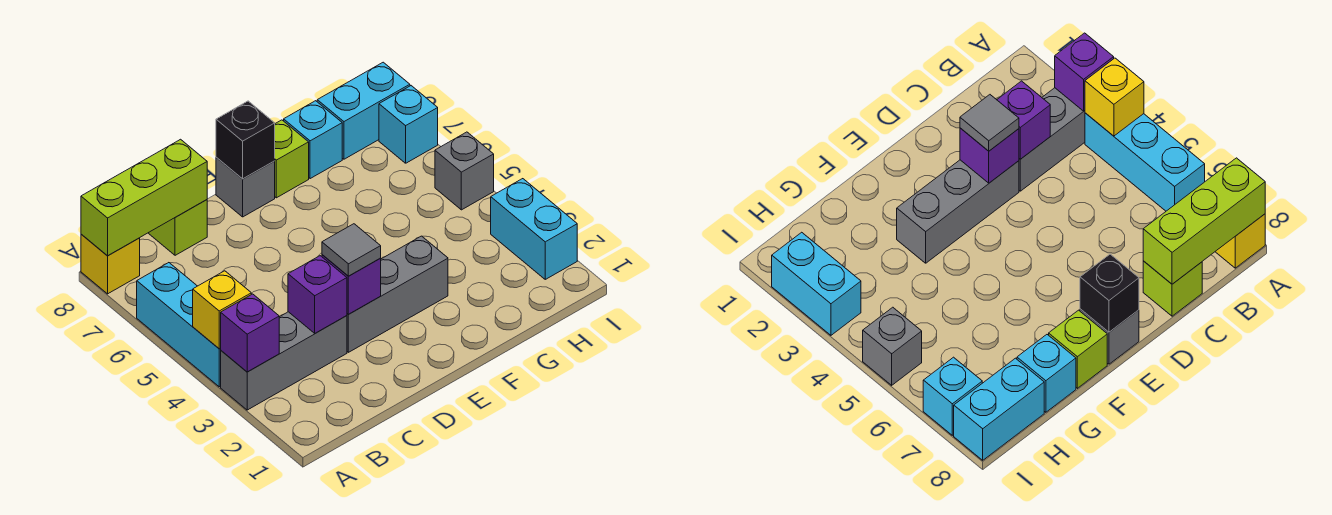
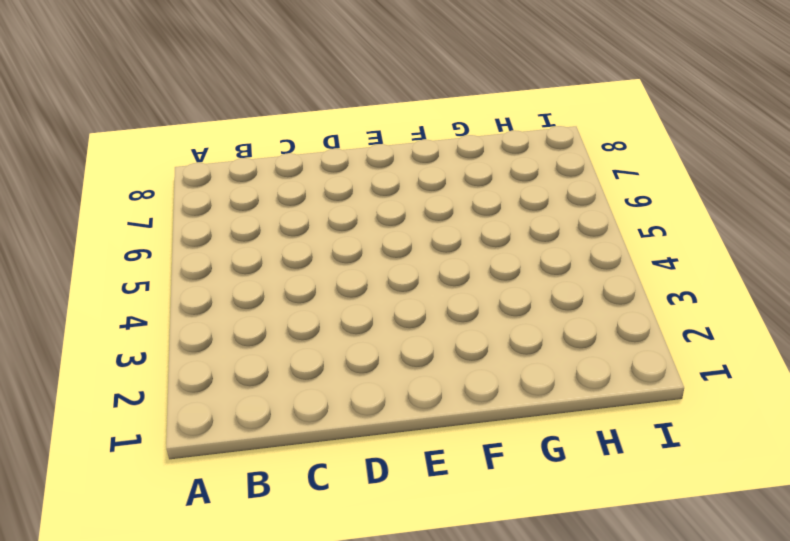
none -> grey brick A3:C3 level 1
none -> cyan brick A4:A6 level 1
none -> yellow brick A8 level 1

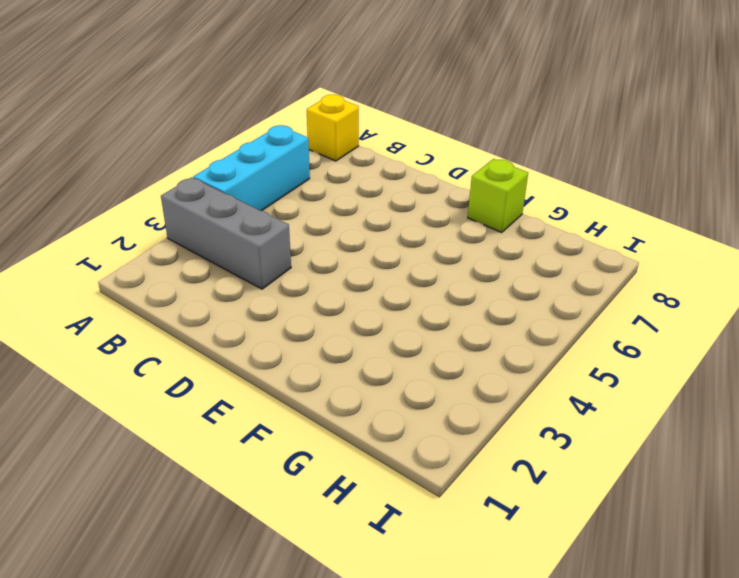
none -> lime brick C8 level 1
none -> grey brick D3:F3 level 1
none -> grey brick E8 level 1

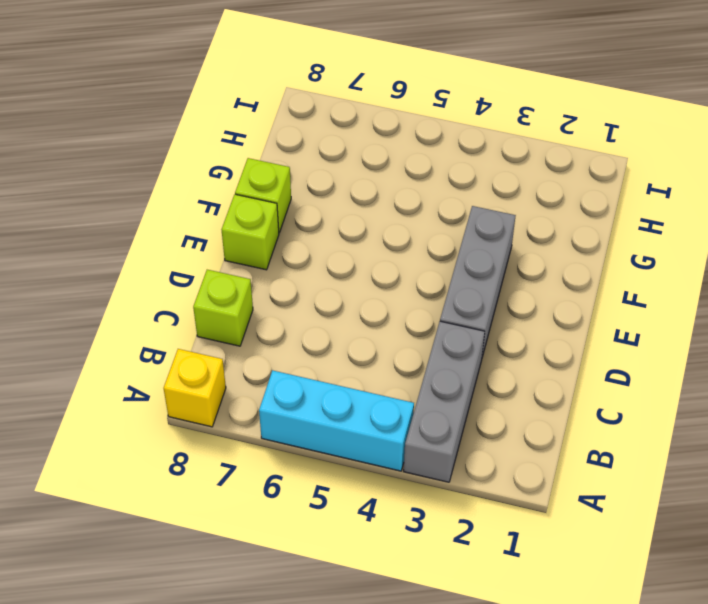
lime brick E8 level 1 -> grey brick E8 level 1
none -> cyan brick G8 level 1
none -> cyan brick H8:I8 level 1
none -> cyan brick I2:I3 level 1

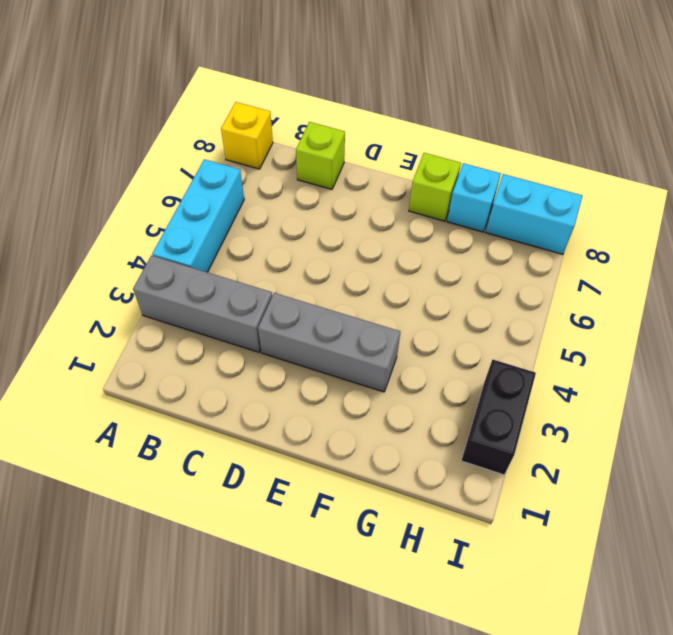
black brick I2:I3 level 1 -> cyan brick I2:I3 level 1
none -> grey brick E8 level 1
none -> grey brick I5 level 1
none -> cyan brick I7 level 1

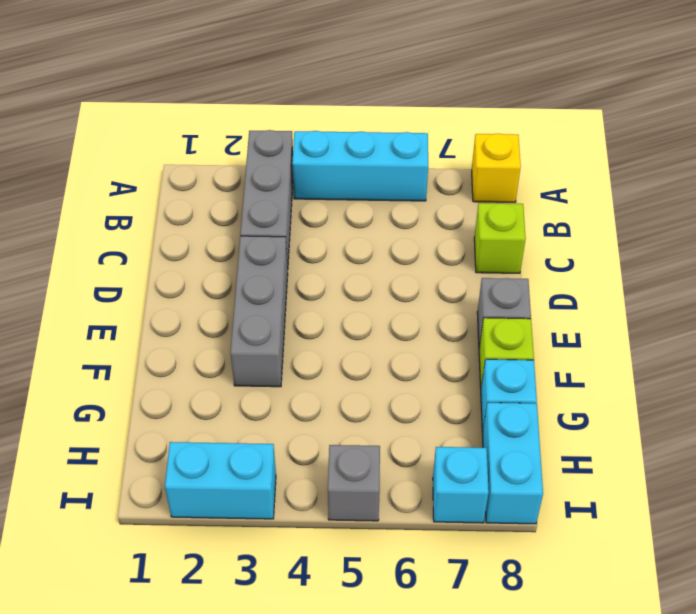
none -> purple brick A3 level 2
none -> yellow brick A4 level 2
none -> lime brick A8:C8 level 2

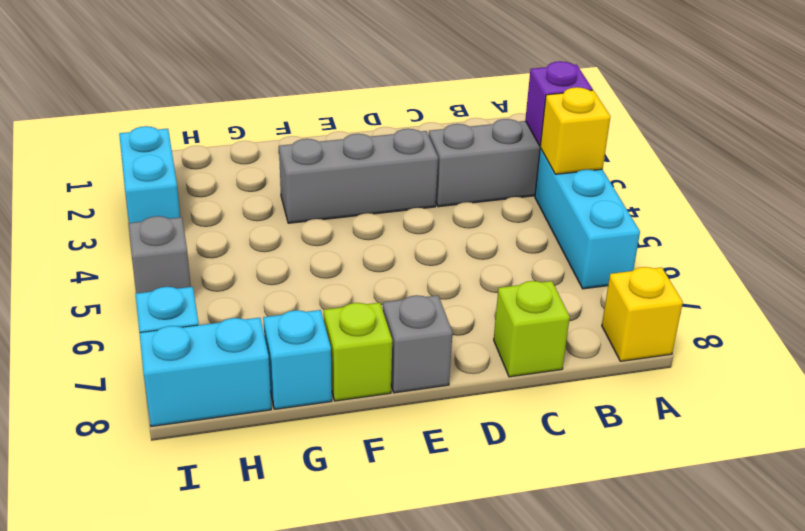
none -> lime brick A8:C8 level 2
none -> purple brick C3 level 2
none -> purple brick D3 level 2

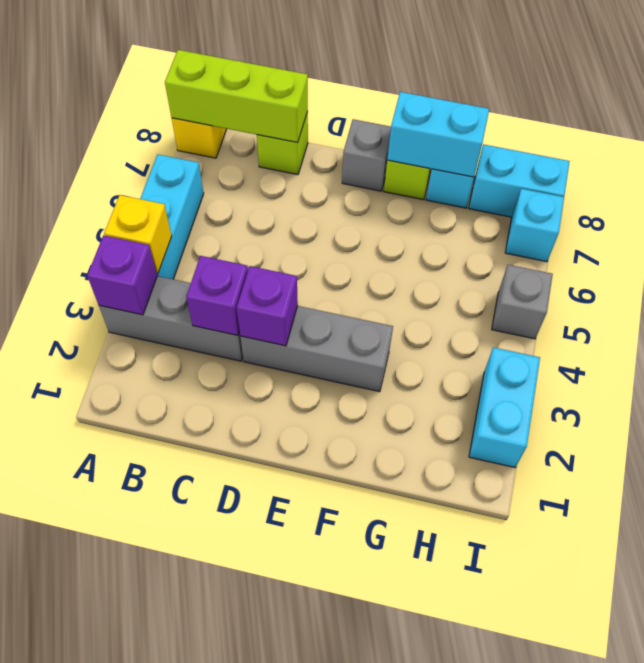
cyan brick F8:G8 level 2 -> none
none -> black brick E8 level 2
none -> grey tile D3 level 3

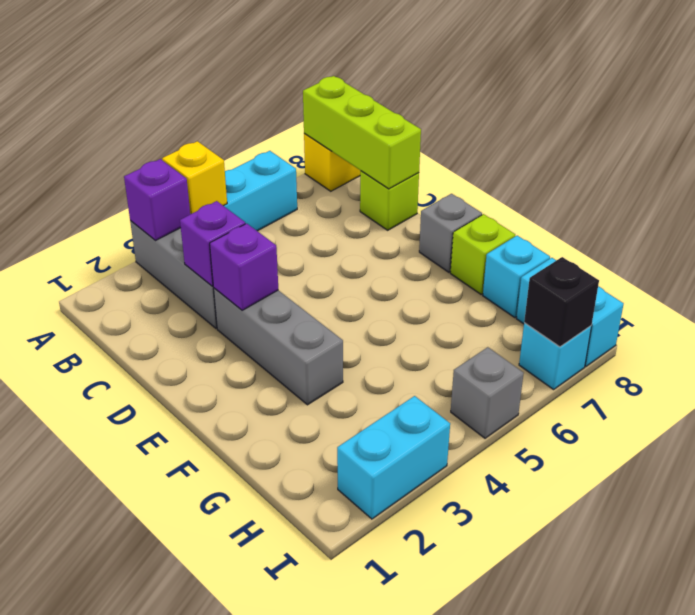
black brick I7 level 2 -> black brick E8 level 2
none -> grey tile D3 level 3

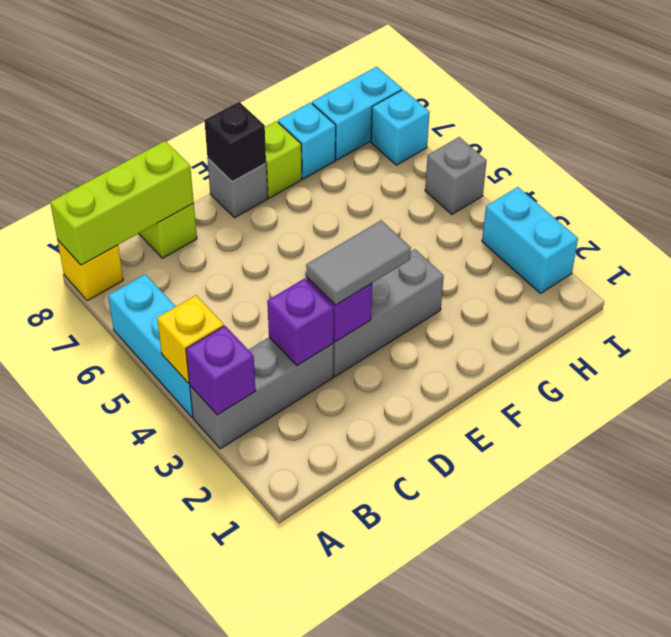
grey tile D3:E3 level 3 -> grey tile D3 level 3

